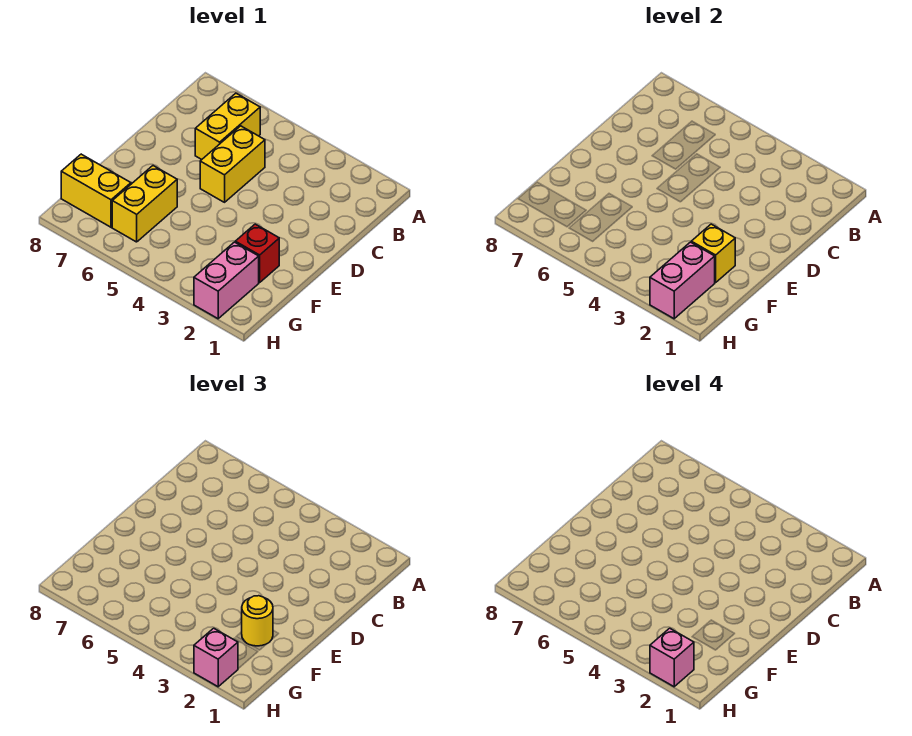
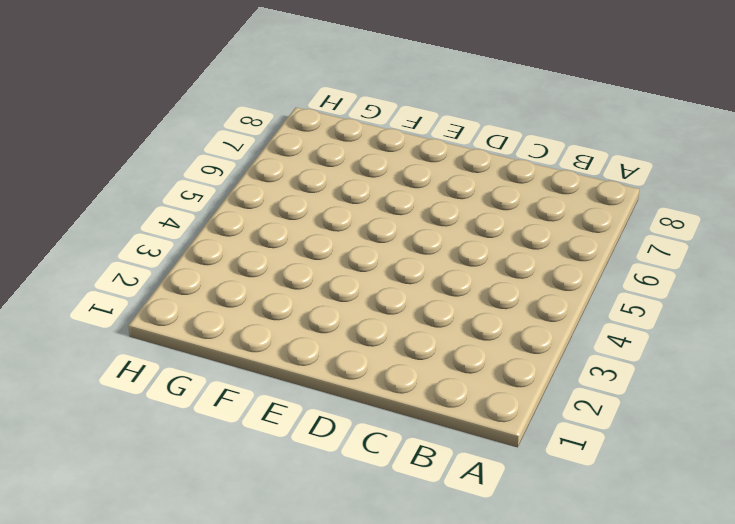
none -> yellow brick B6:C6 level 1
none -> yellow brick C5:D5 level 1

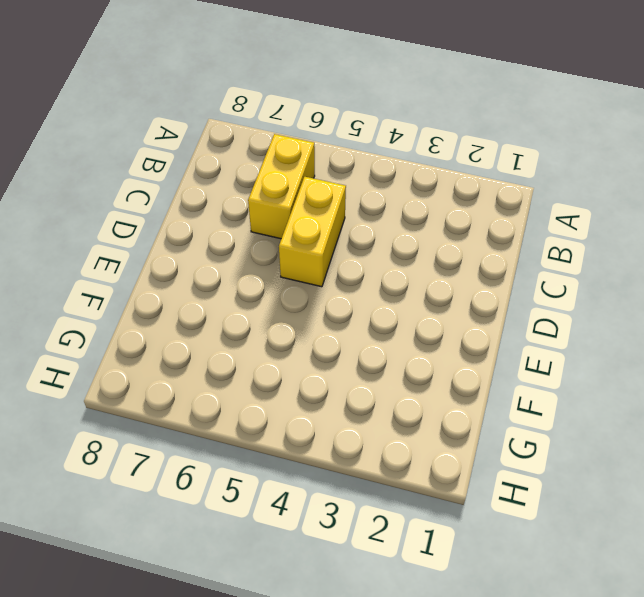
none -> red brick F2 level 1
none -> yellow brick F6:G6 level 1

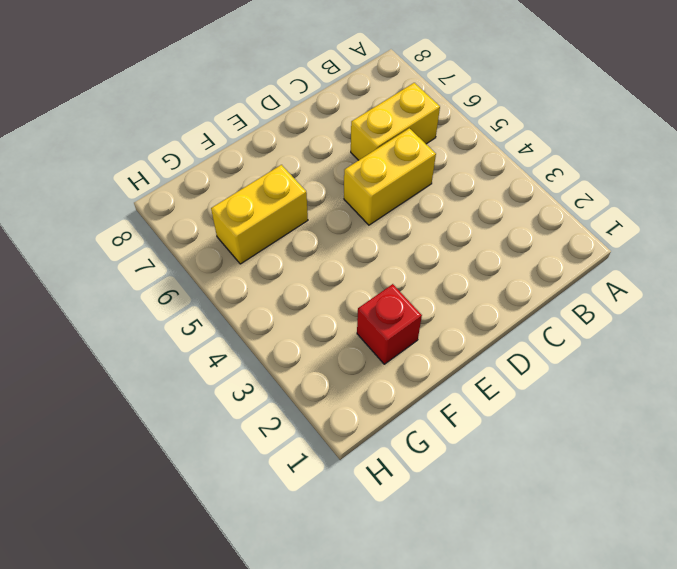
none -> pink brick G2:H2 level 1
none -> yellow brick G7:G8 level 1

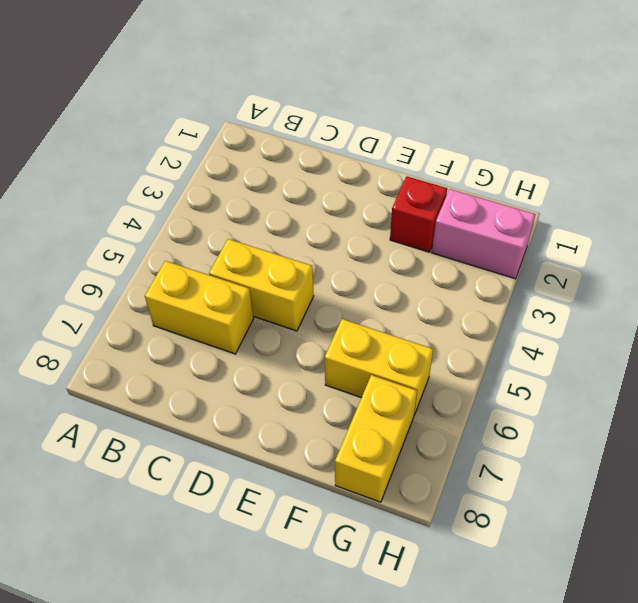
none -> yellow brick F2 level 2
none -> pink brick G2:H2 level 2

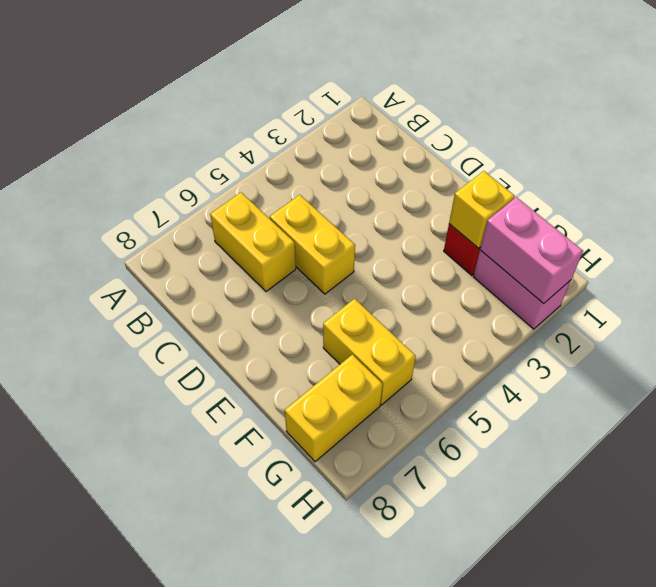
none -> yellow round brick F2 level 3
none -> pink brick H2 level 3

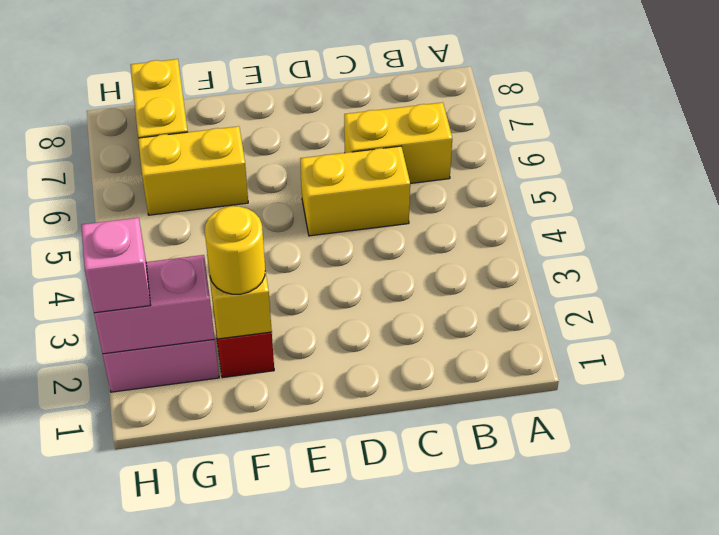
none -> pink brick H2 level 4

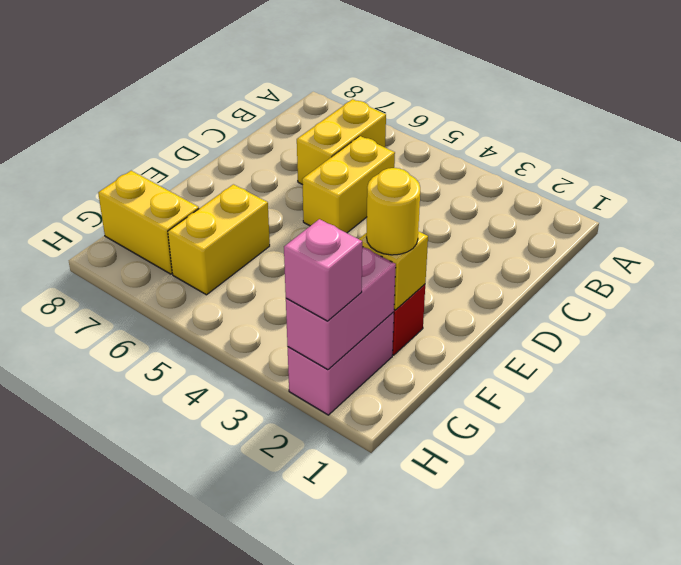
none -> pink brick H2 level 4

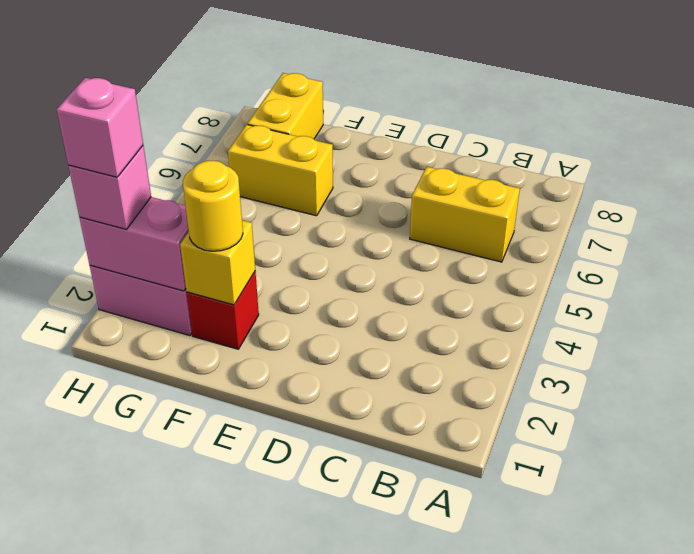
none -> yellow brick C5:D5 level 1

